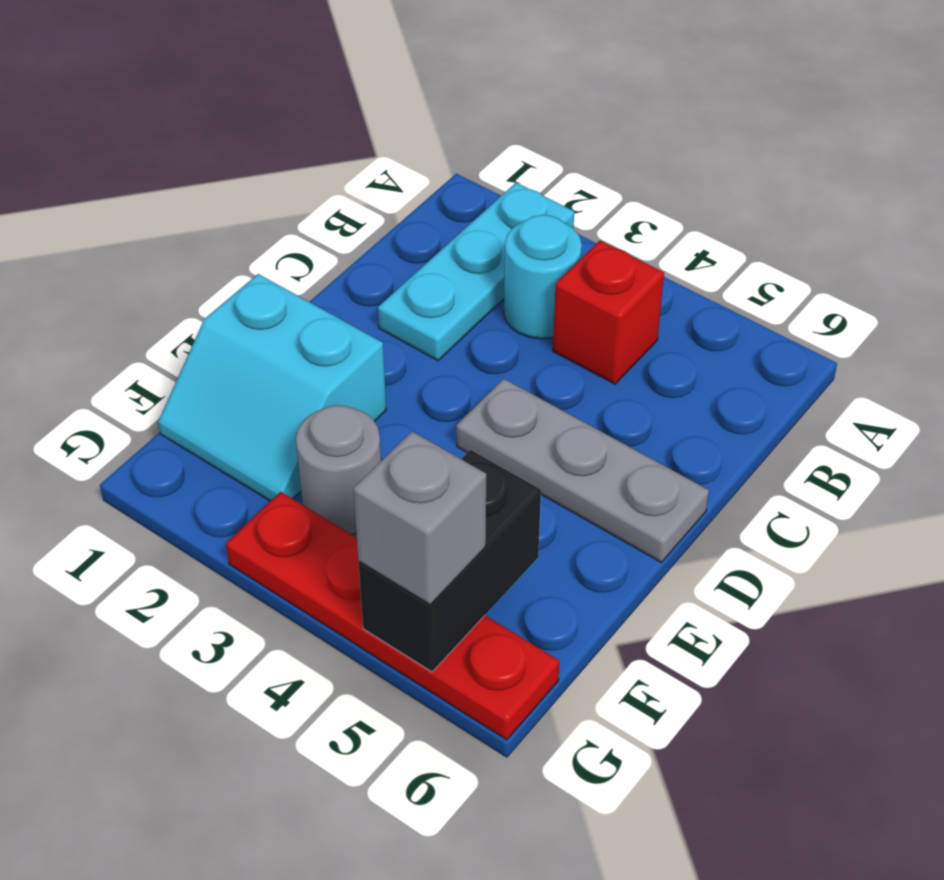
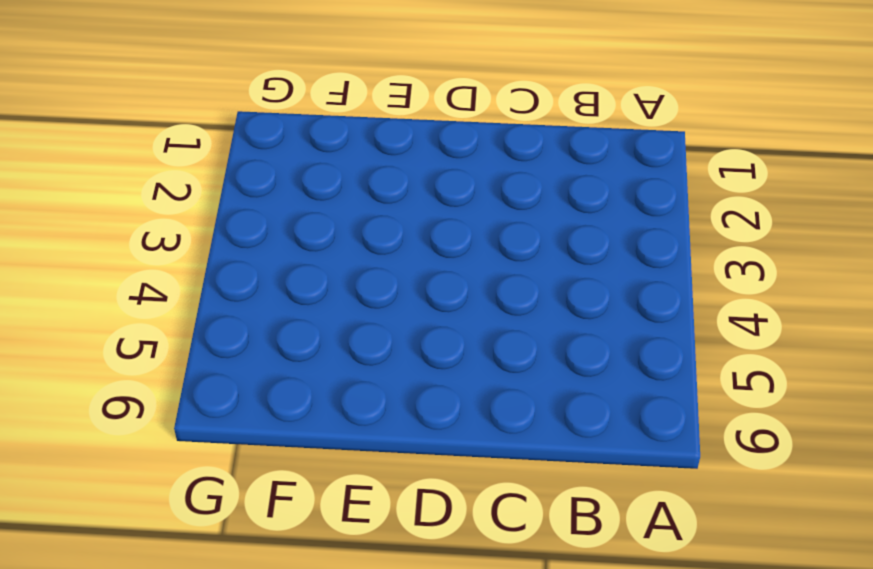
none -> cyan plate A2:C2 level 1
none -> cyan round brick B3 level 1

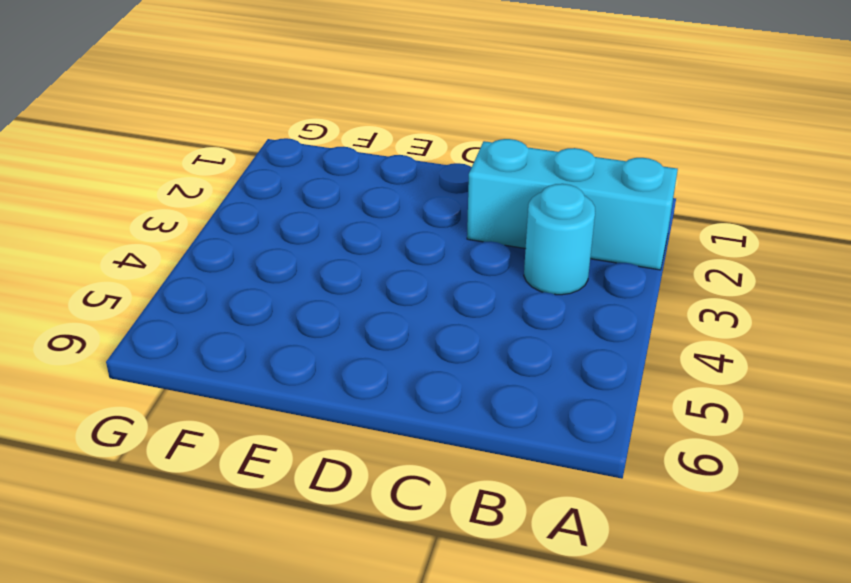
cyan brick A2:C2 level 1 -> cyan plate A2:C2 level 1
none -> red brick B4 level 1
none -> grey plate D4:D6 level 1

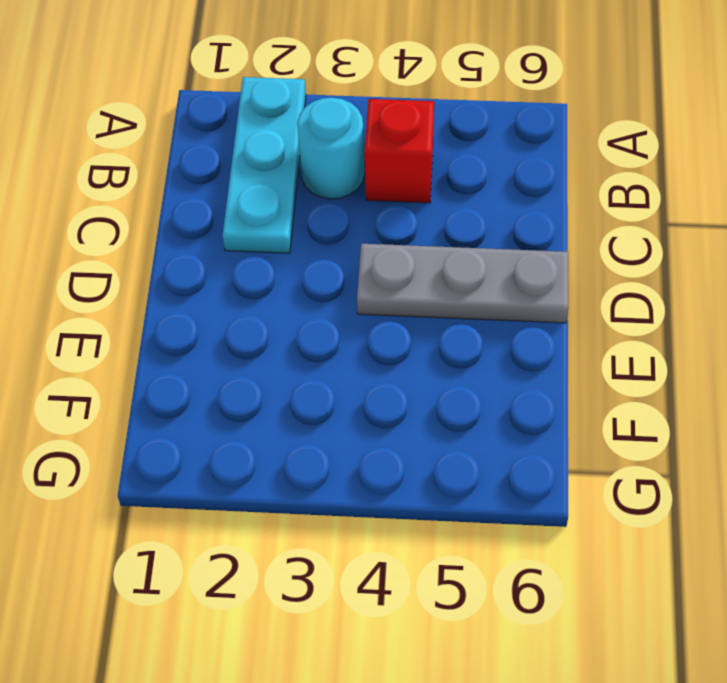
none -> cyan slope E1:F2 level 1 top E
none -> grey round brick F3 level 1

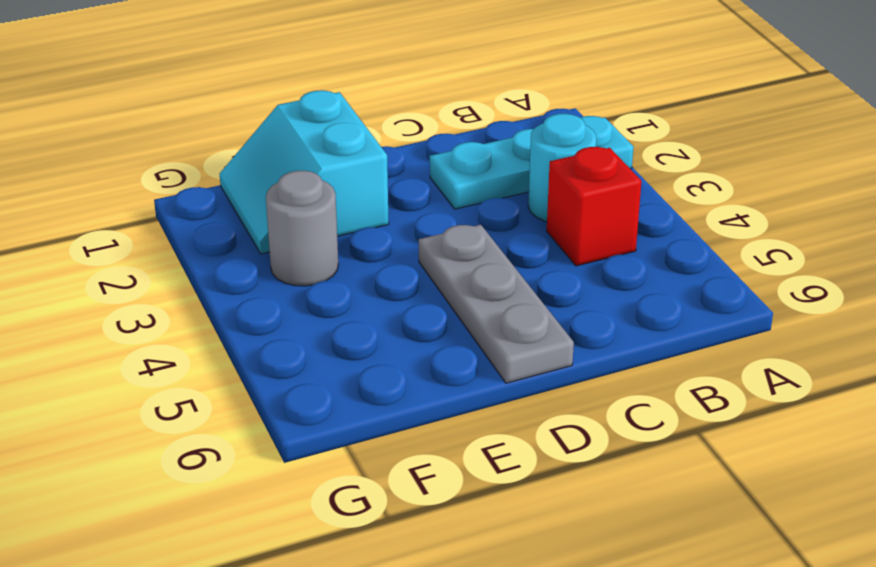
none -> red plate G3:G6 level 1
none -> black brick F5:G5 level 2

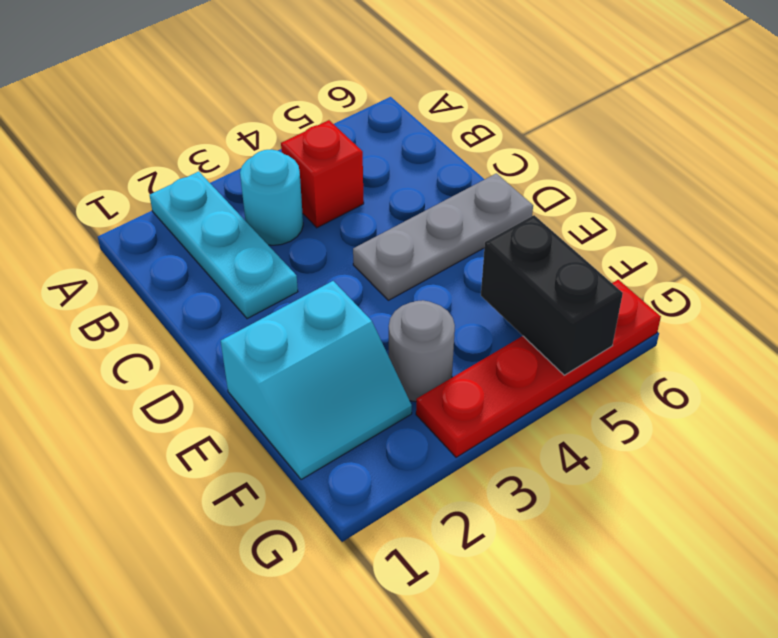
none -> grey brick G5 level 3

